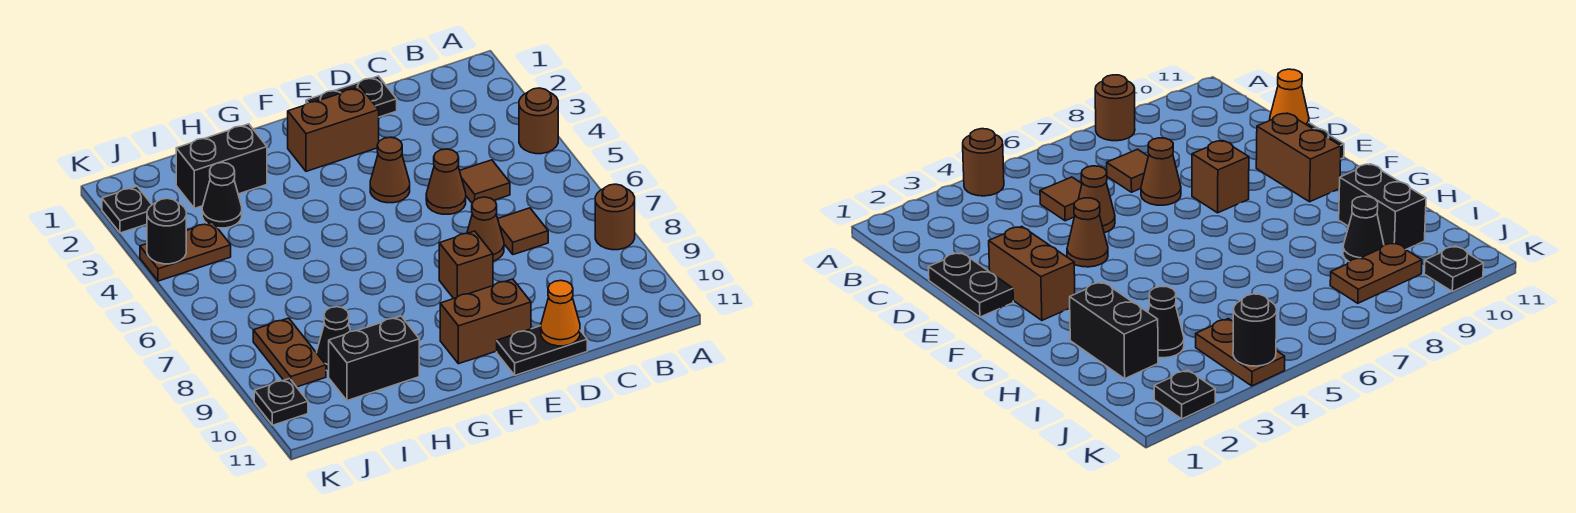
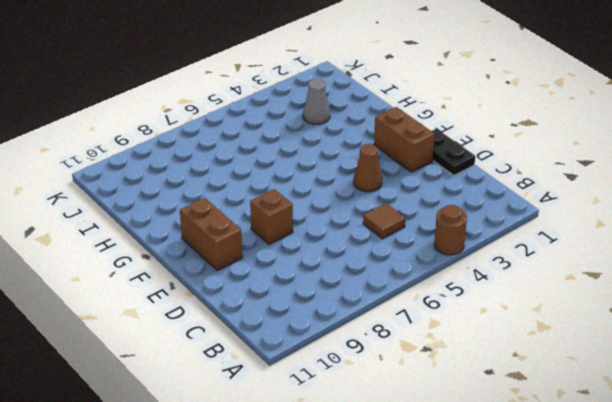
grey cone I3 level 1 -> black cone I3 level 1
none -> brown round brick A8 level 1
none -> brown tile C7 level 1
none -> brown cone D5 level 1

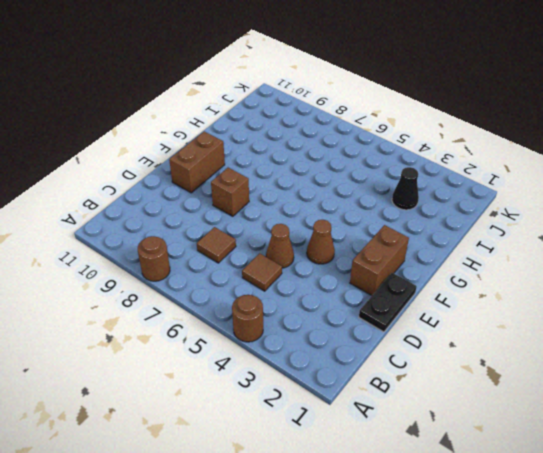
none -> brown cone D7 level 1
none -> black plate D11:E11 level 1
none -> black brick H2:I2 level 1

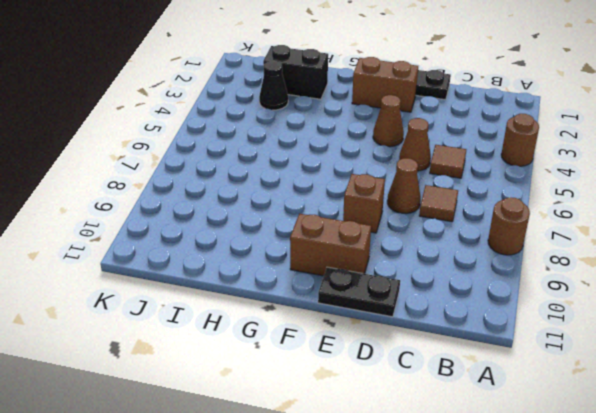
none -> black brick H10:I10 level 1
none -> black cone I9 level 1
none -> brown plate J4:K4 level 1

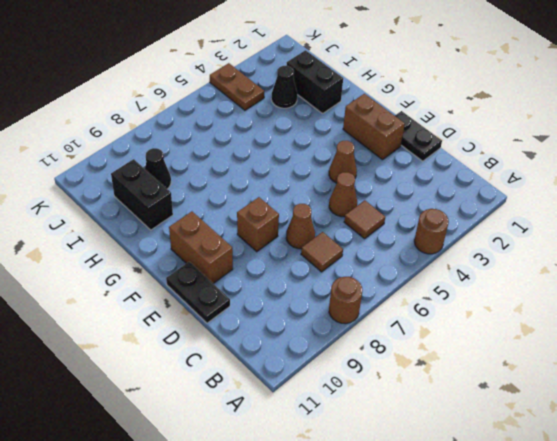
none -> brown plate J8:J9 level 1
none -> black plate K2 level 1
none -> black plate K10 level 1

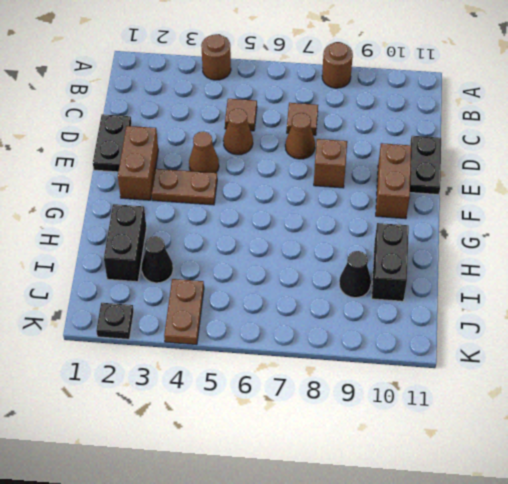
brown plate F3:F4 level 1 -> brown plate J8:J9 level 1
none -> black plate K10 level 1
none -> orange cone D11 level 2
none -> black round brick K4 level 2

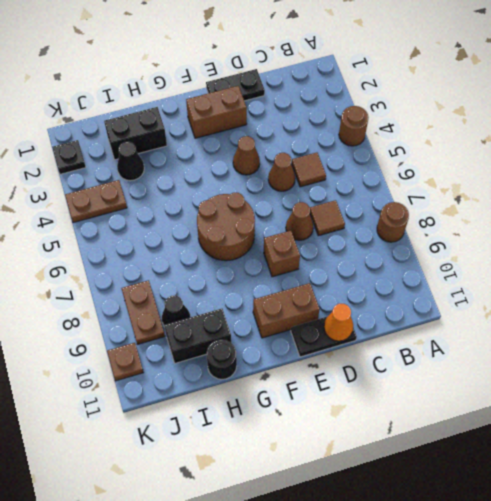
brown round brick F6:G7 level 1 -> none
black round brick H11 level 1 -> black round brick K4 level 2
brown plate K10 level 1 -> black plate K10 level 1

